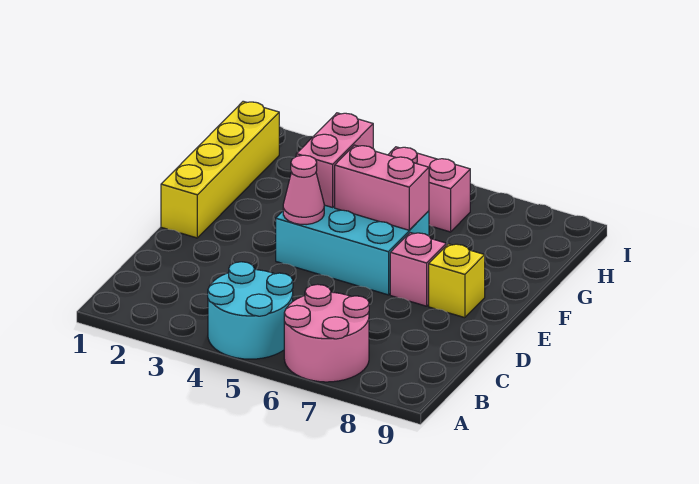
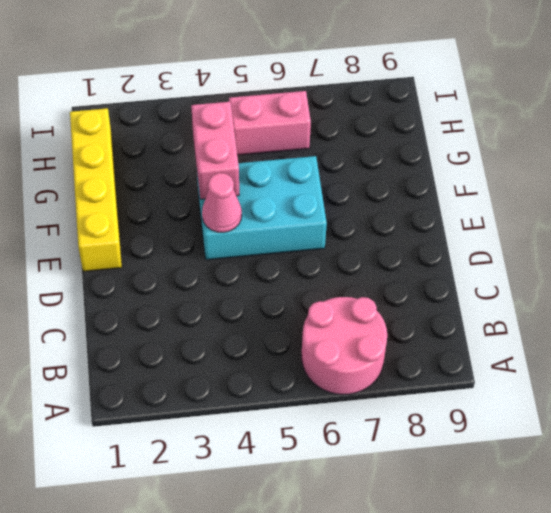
none -> cyan round brick A4:B5 level 1
none -> pink brick E7 level 1

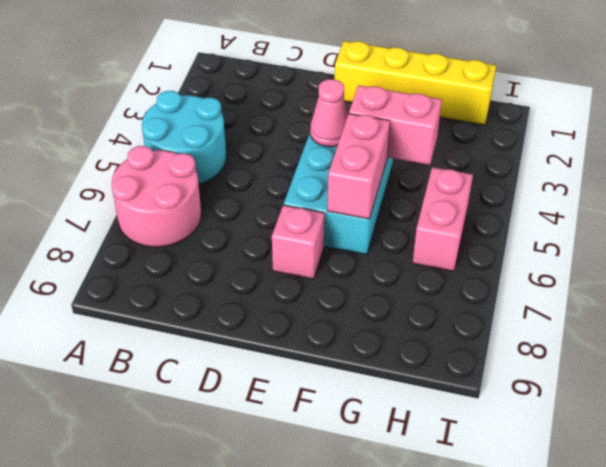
none -> yellow brick E8 level 1

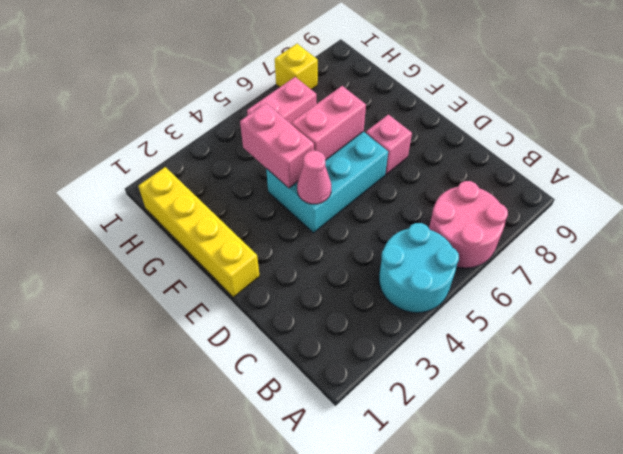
yellow brick I7 level 1 -> yellow brick E8 level 1

